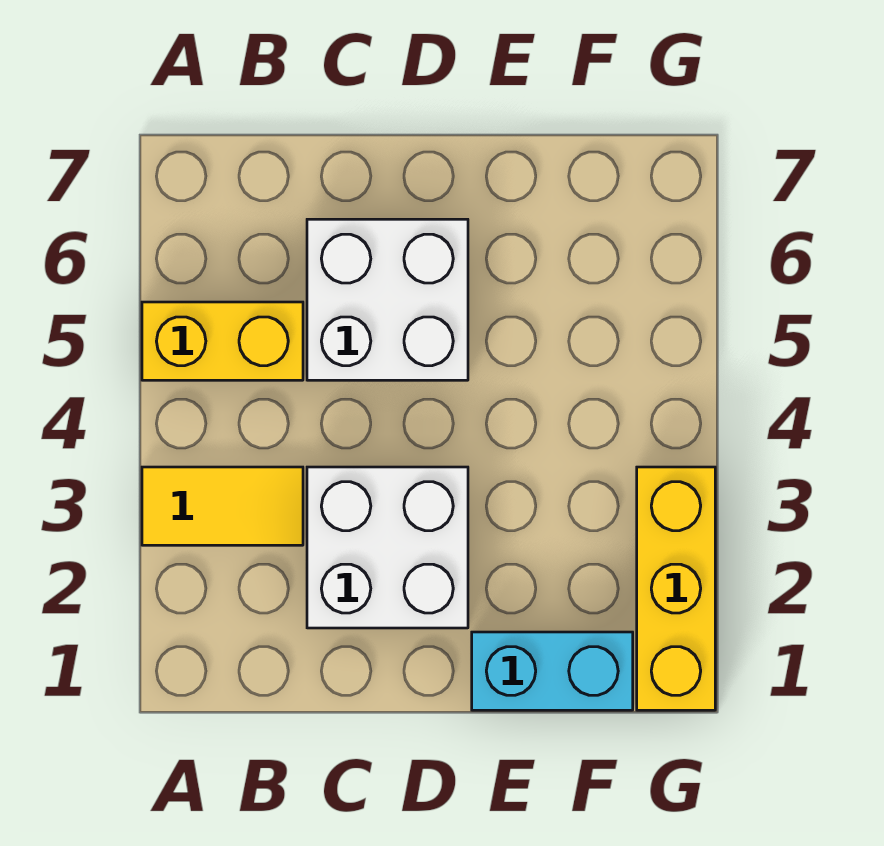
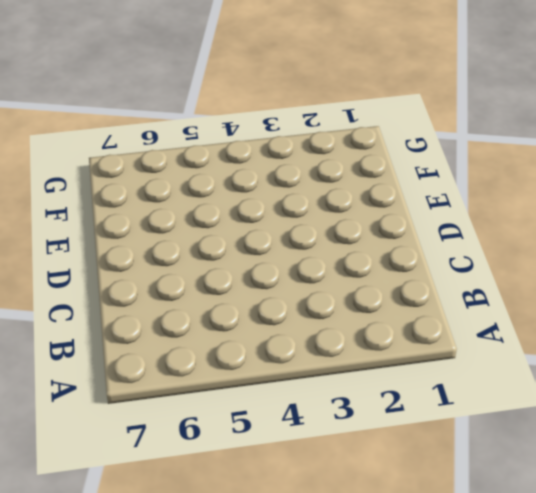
none -> yellow tile A3:B3 level 1
none -> yellow brick A5:B5 level 1

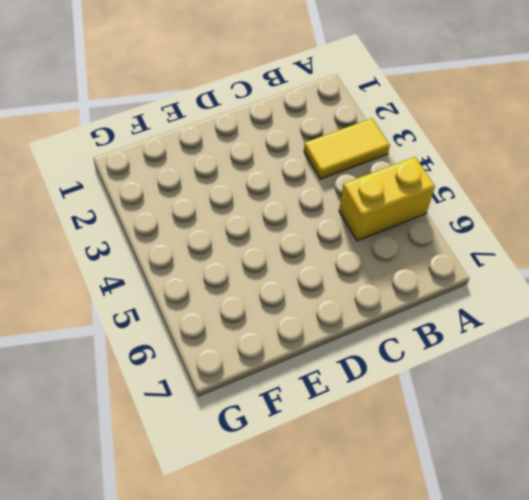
none -> white brick C2:D3 level 1
none -> white brick C5:D6 level 1

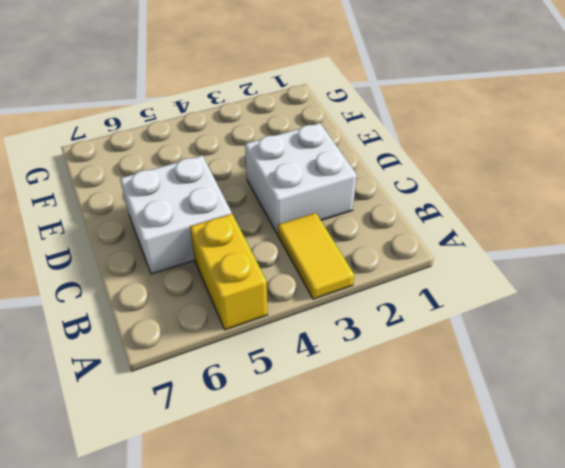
none -> cyan brick E1:F1 level 1
none -> yellow brick G1:G3 level 1

